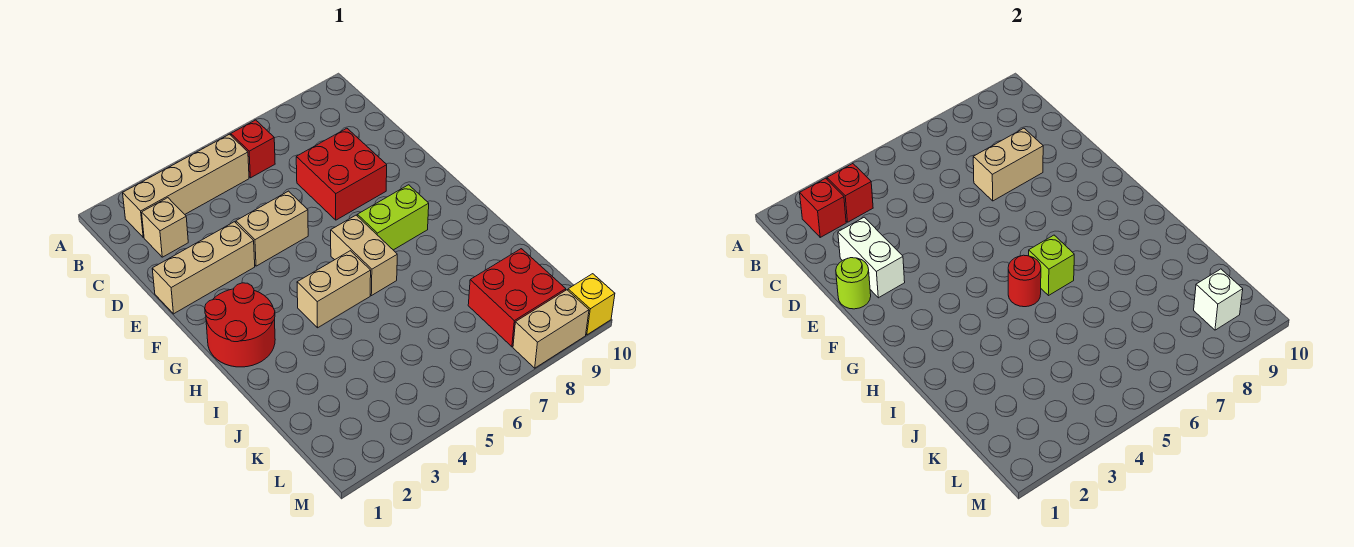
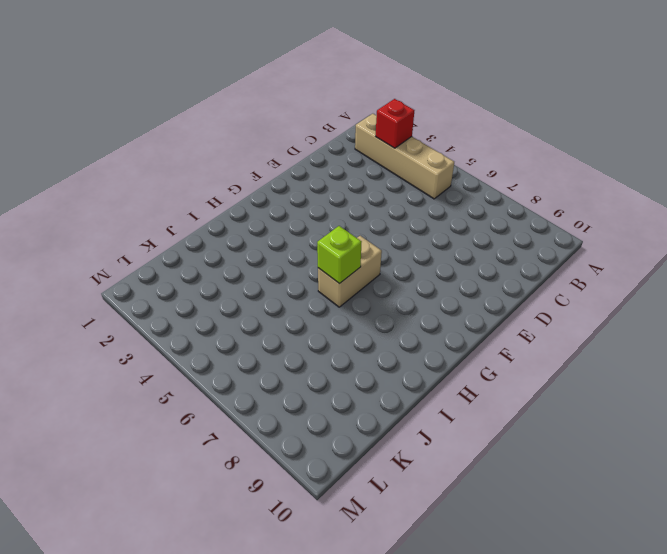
none -> red brick B6 level 1
none -> tan brick C2 level 1
none -> red brick D7:E8 level 1

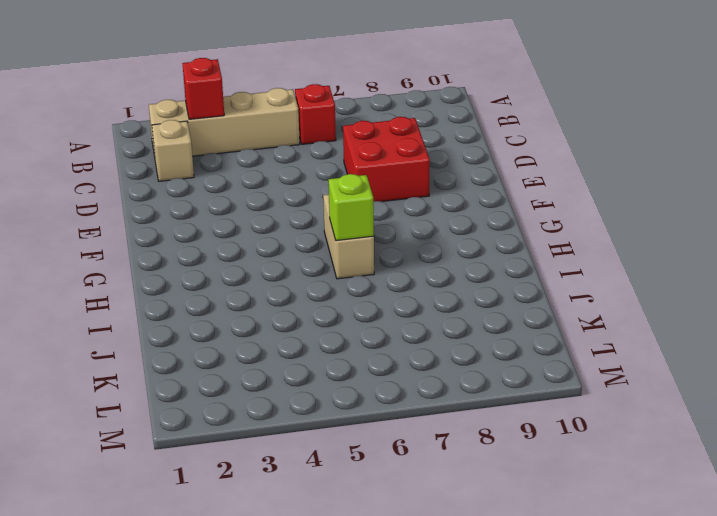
none -> tan brick E1:E3 level 1
none -> tan brick E4:E5 level 1
none -> red round brick G1:H2 level 1

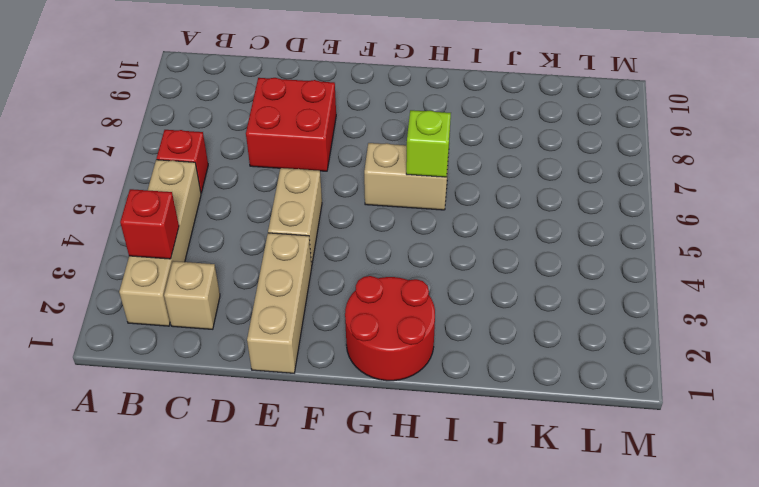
none -> lime brick G7:G8 level 1
none -> tan brick H4:H5 level 1
none -> red brick K8:L9 level 1

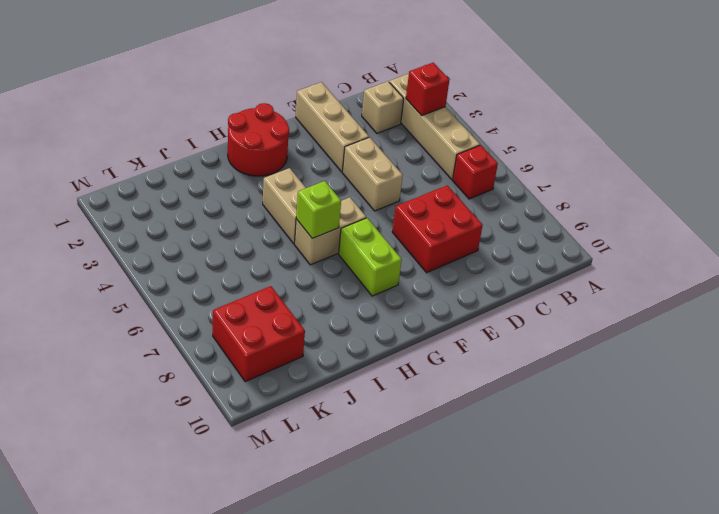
none -> tan brick M8:M9 level 1
none -> yellow brick M10 level 1
none -> red brick B2 level 2

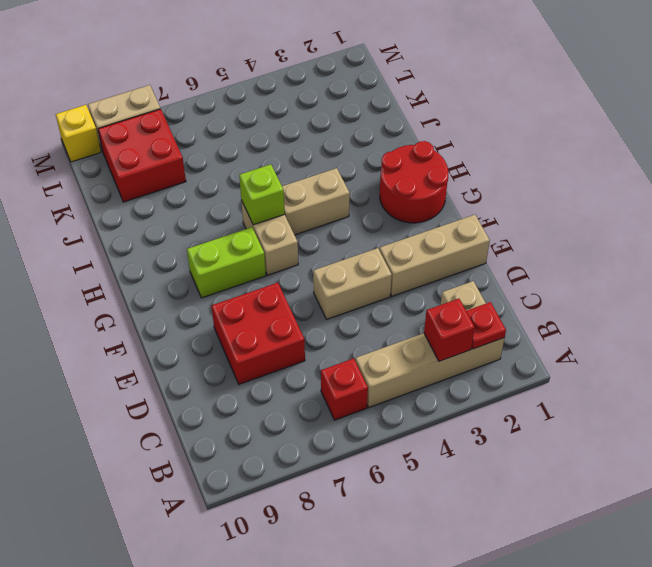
red plate B2 level 2 -> red brick B2 level 2
none -> white brick D2:E2 level 2
none -> tan brick D7:D8 level 2
none -> lime round brick E1 level 2

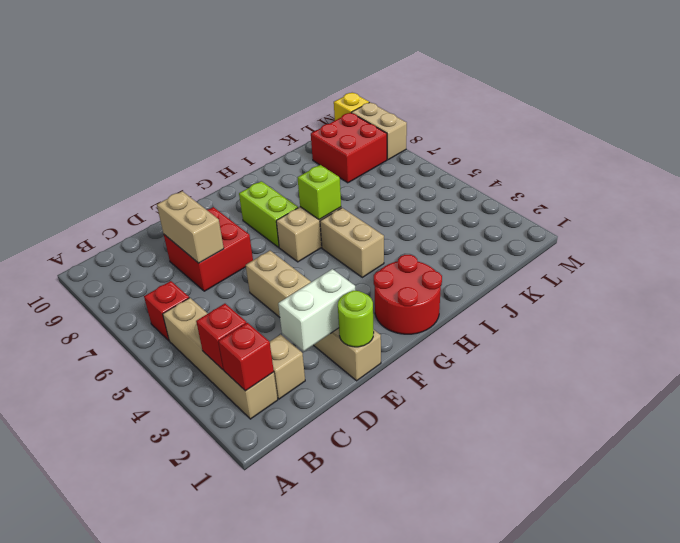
none -> red round brick H5 level 2
none -> white brick L9 level 2

